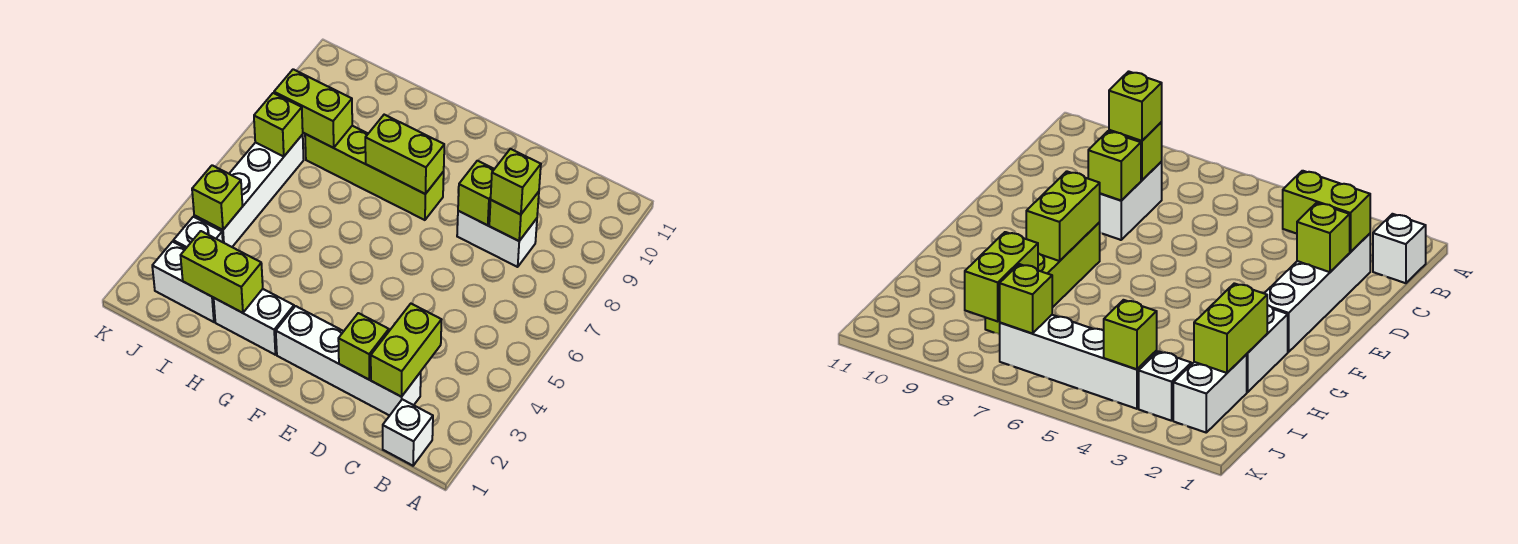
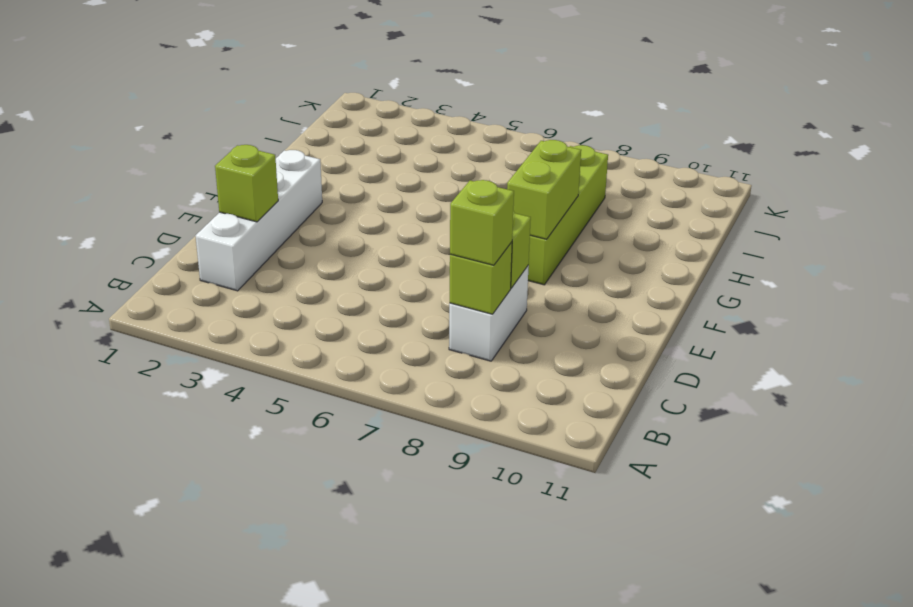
none -> white brick B1 level 1
none -> white brick G2:H2 level 1
none -> white brick I2:J2 level 1

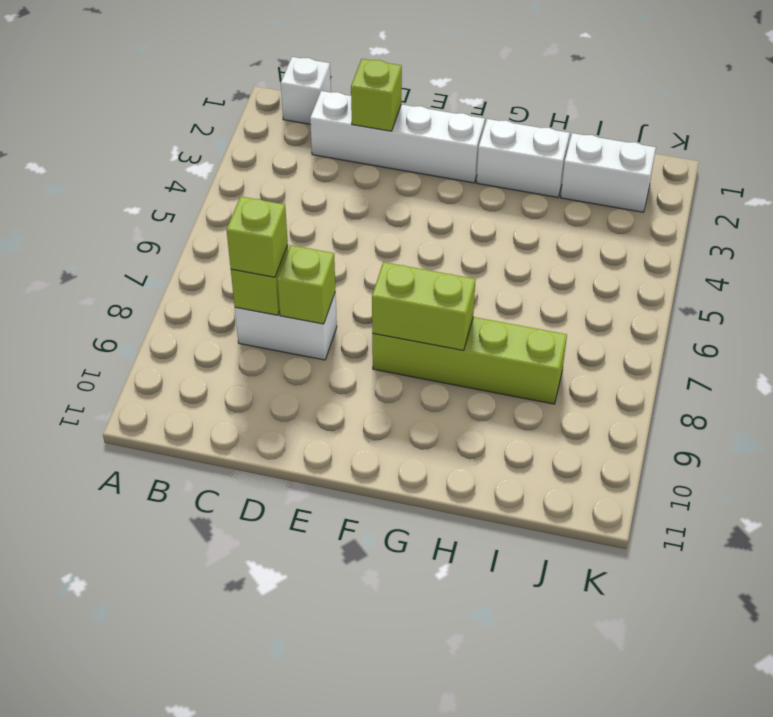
none -> white brick J3 level 1
none -> white brick J4:J7 level 1
none -> lime brick C2:C3 level 2

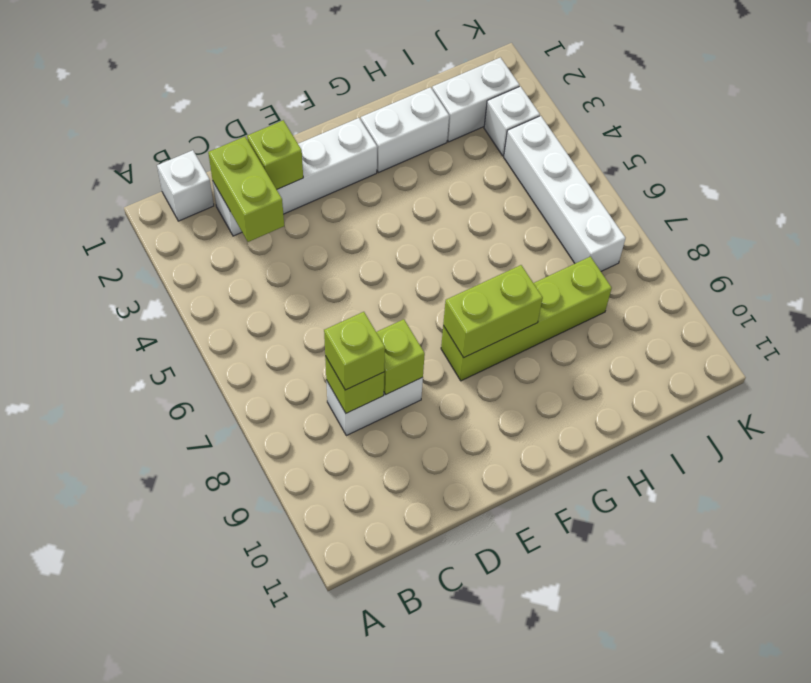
none -> lime brick H2:I2 level 2
none -> lime brick I8:J8 level 2
none -> lime brick J4 level 2

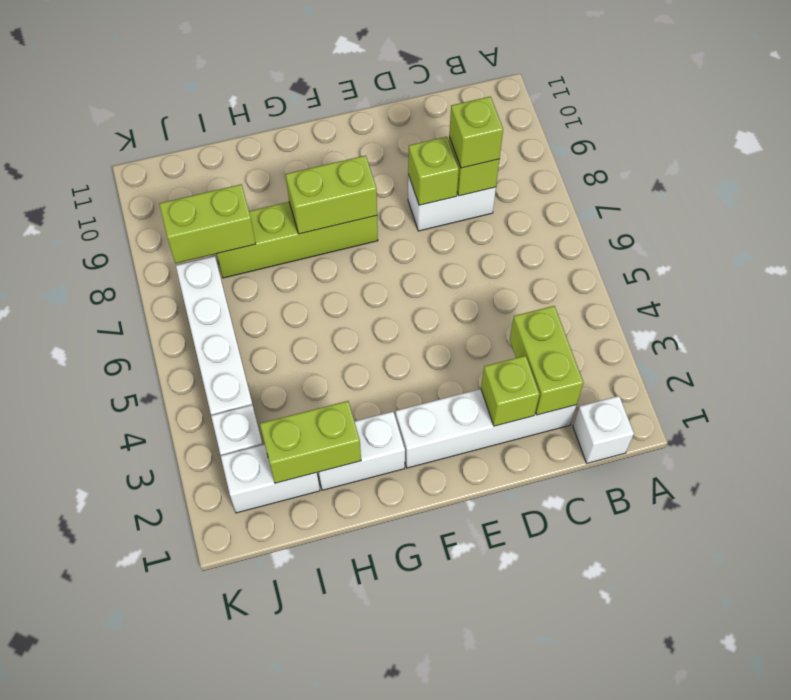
none -> lime brick J4 level 2
none -> lime brick J7 level 2

